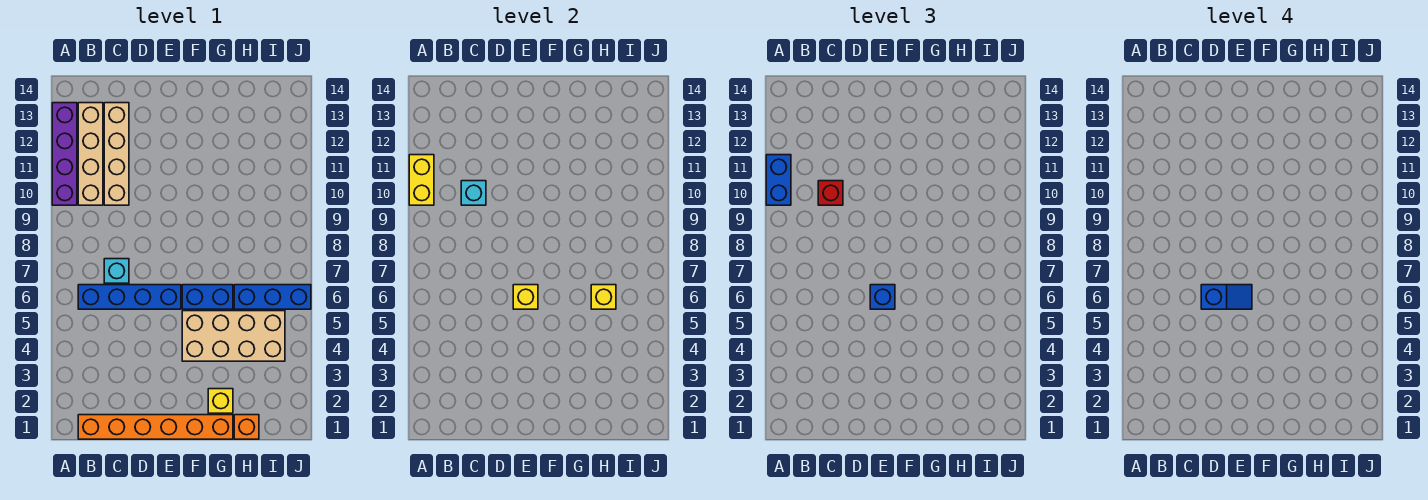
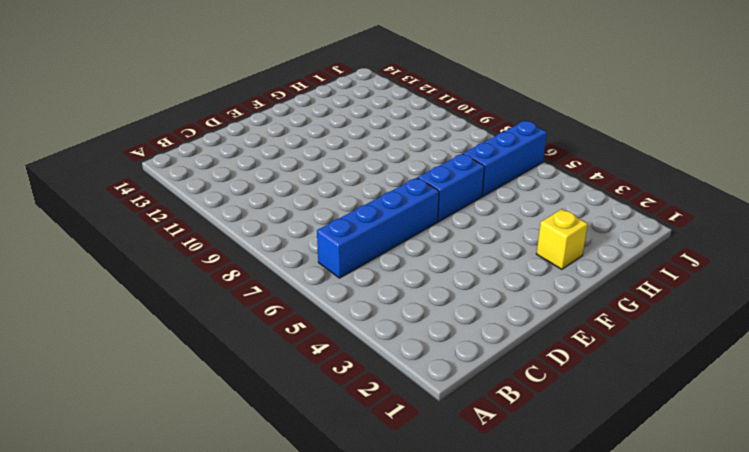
none -> purple brick A10:A13 level 1
none -> orange brick B1:G1 level 1
none -> tan brick B10:B13 level 1

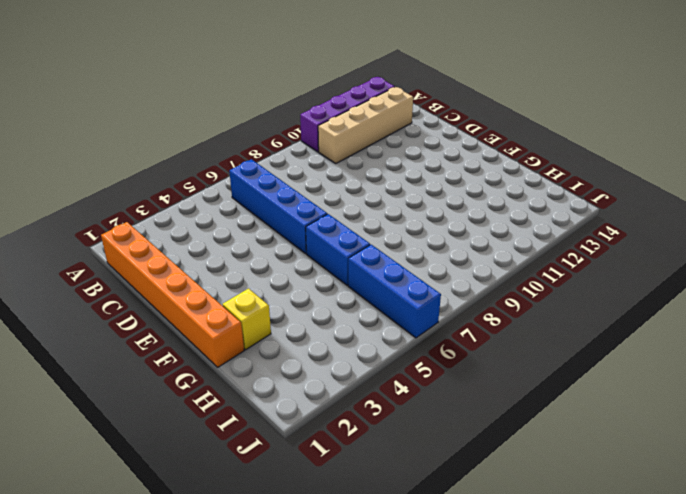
none -> cyan brick C7 level 1
none -> tan brick C10:C13 level 1
none -> tan brick F4:I5 level 1

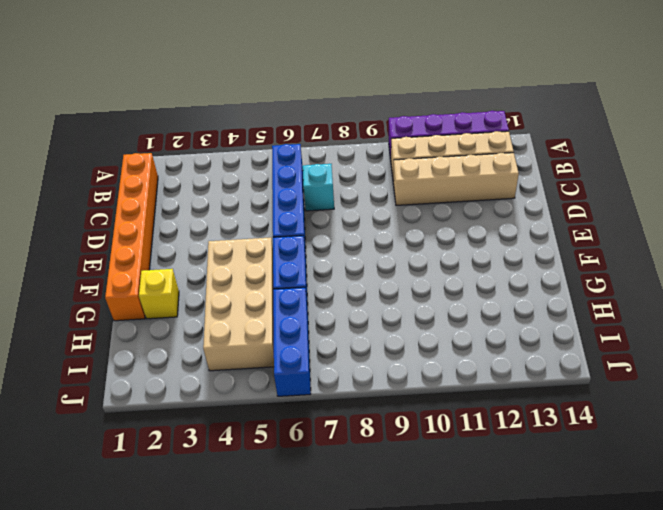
none -> orange brick H1 level 1
none -> yellow brick A10:A11 level 2
none -> cyan brick C10 level 2

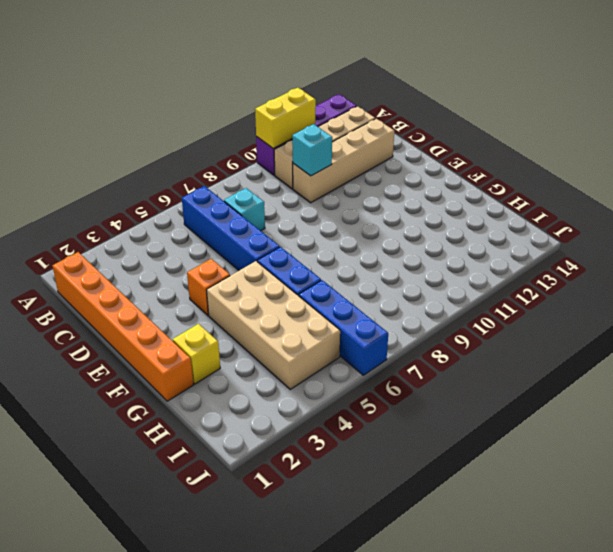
orange brick E4 level 1 -> orange brick H1 level 1
none -> yellow brick E6 level 2
none -> yellow brick H6 level 2
none -> blue brick A10:A11 level 3

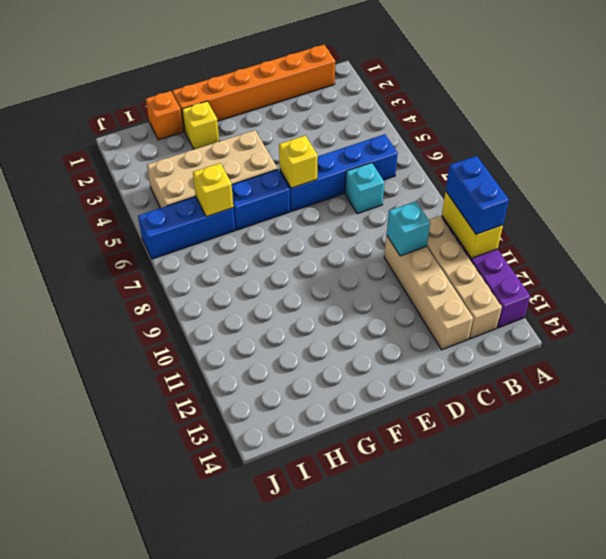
none -> red brick C10 level 3
none -> blue brick E6 level 3
none -> blue slope D6:E6 level 4 top D

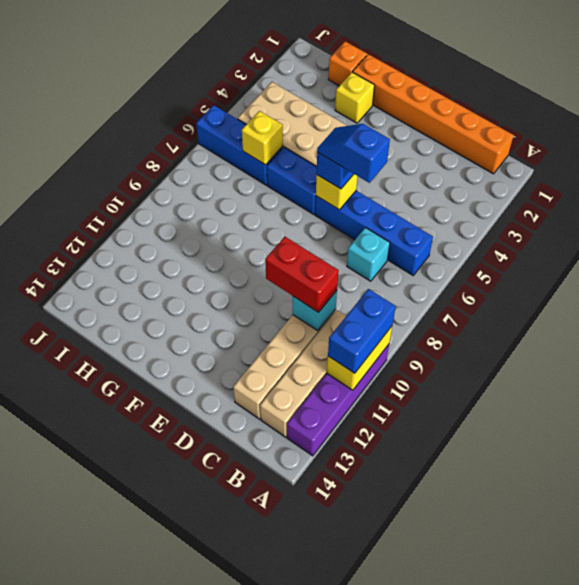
red brick C10:D10 level 3 -> red brick C10 level 3

